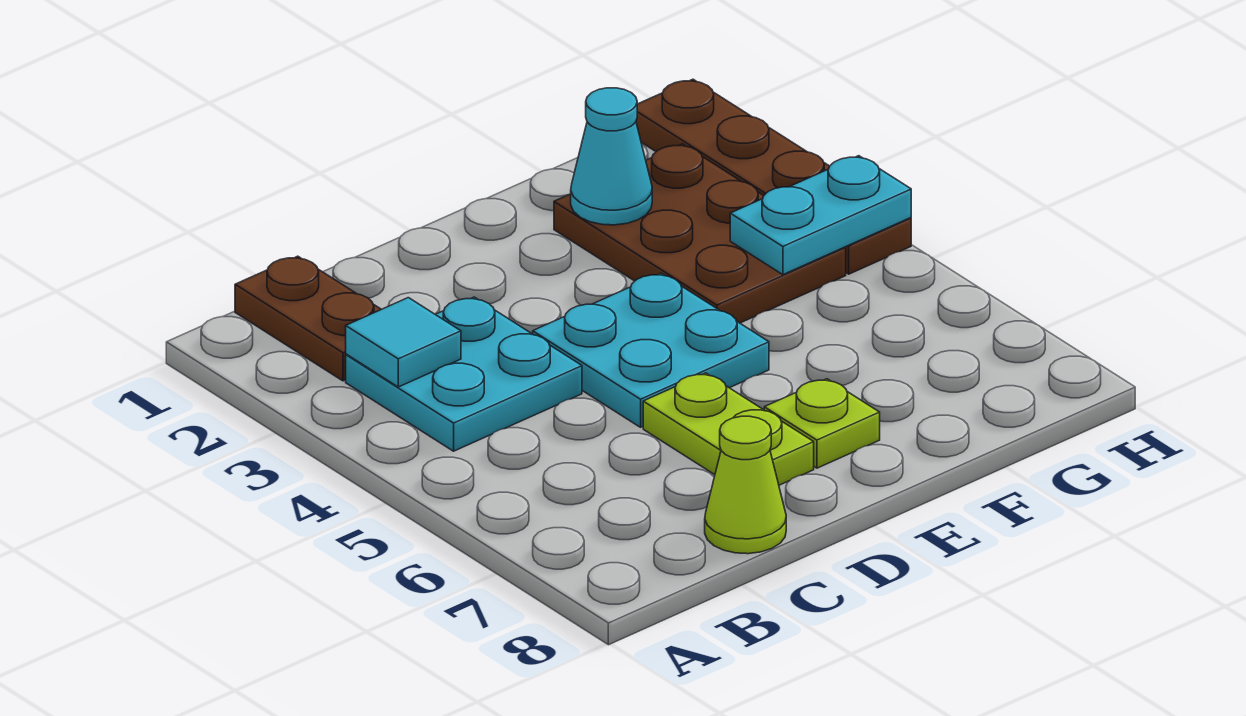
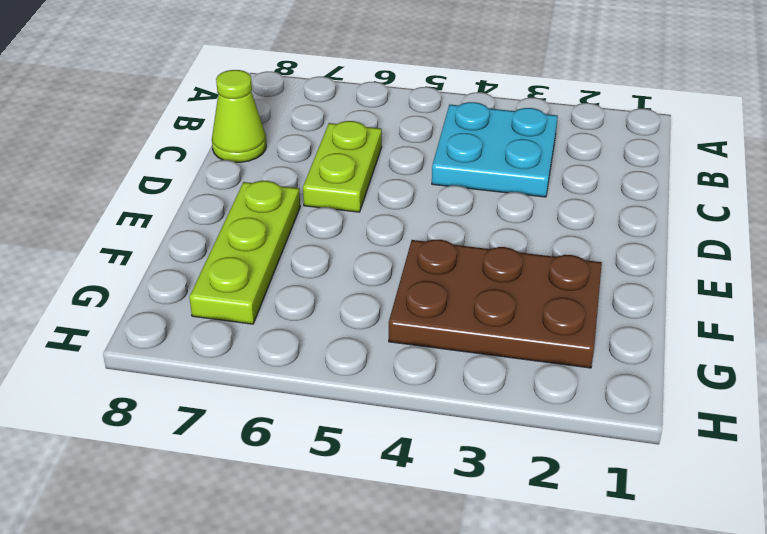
lime plate C6:D6 level 1 -> lime plate D6:D7 level 1
lime plate E7:G7 level 1 -> lime plate E7 level 1
none -> brown plate B1:B2 level 1
none -> cyan plate D4:E5 level 1

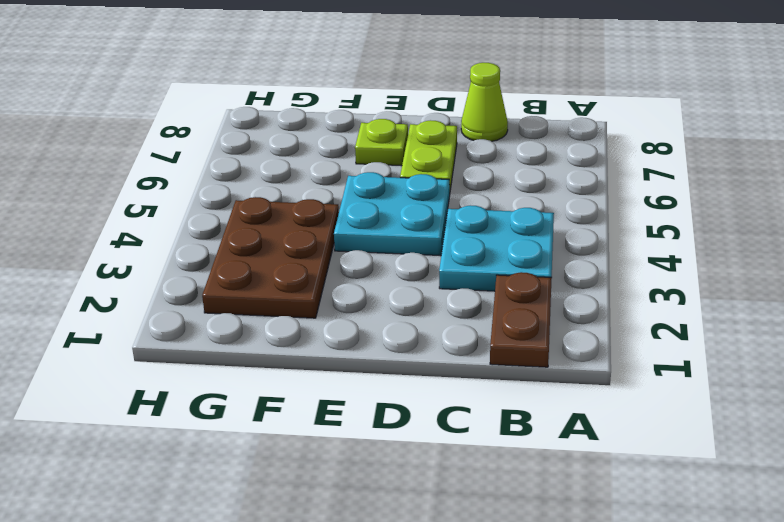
none -> brown plate H1:H4 level 1
none -> cyan tile B3 level 2

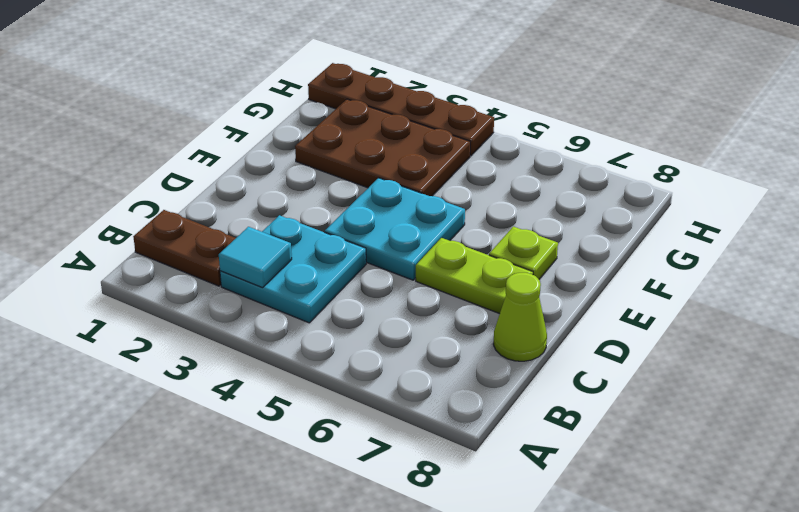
none -> cyan cone F2 level 2
none -> cyan plate G4:H4 level 2

